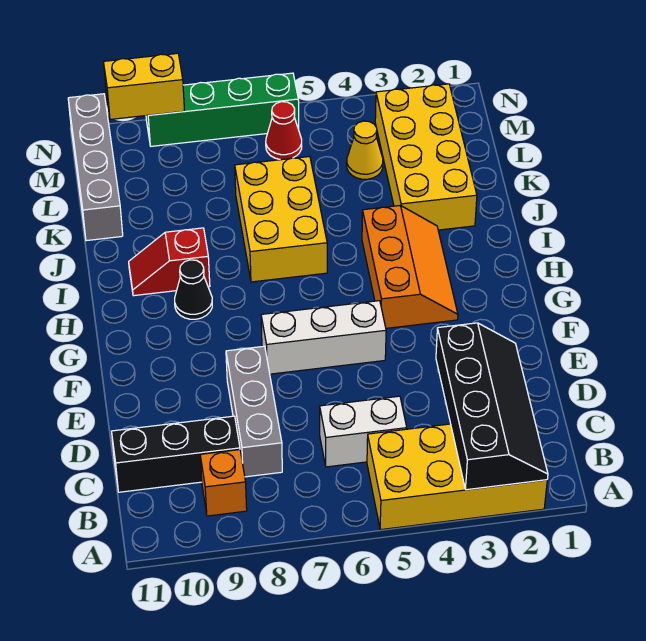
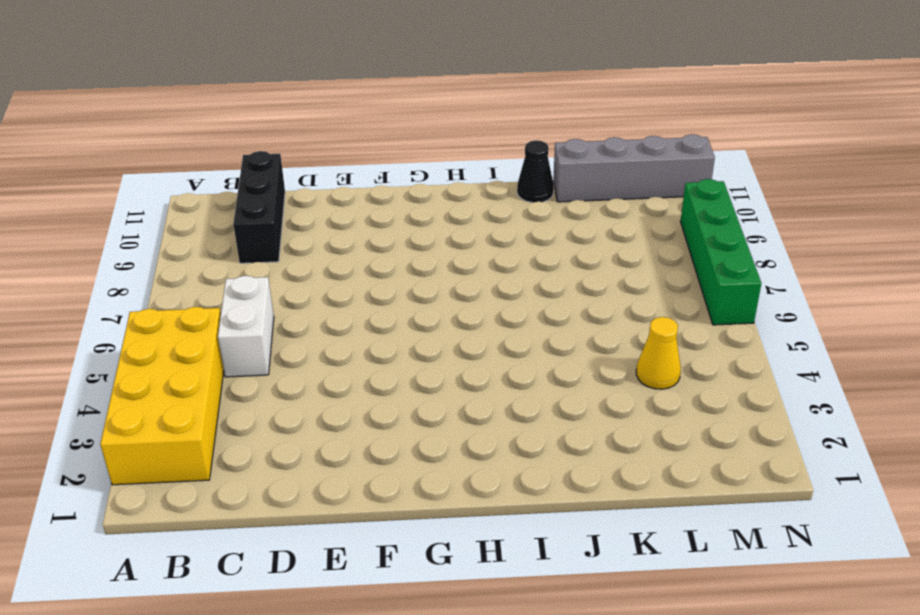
black cone J11 level 1 -> black cone H9 level 1
none -> orange brick B9 level 1
none -> grey brick C8:E8 level 1
none -> white brick F5:F7 level 1

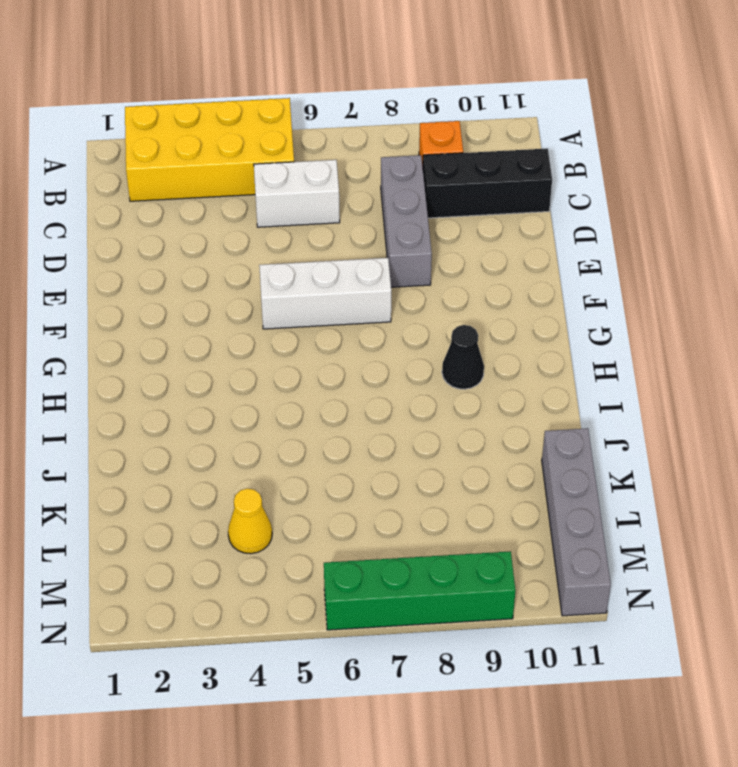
none -> orange slope G3:I4 level 1 top 4
none -> yellow brick I6:K7 level 1
none -> red slope I9:I10 level 1 top 9

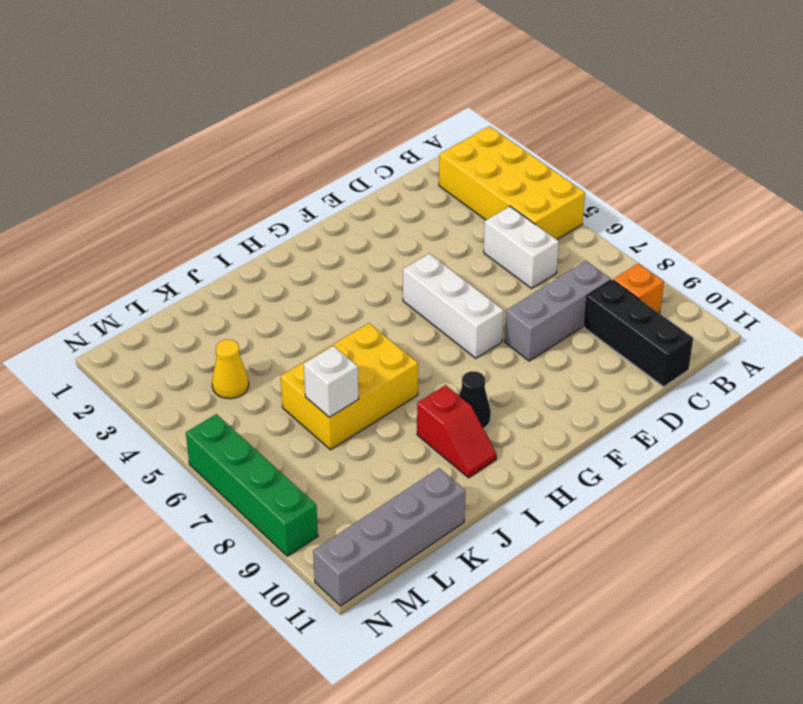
white brick K7 level 2 -> none
none -> orange slope G3:I4 level 1 top 4
none -> yellow brick J2:M3 level 1
none -> red cone M6 level 1

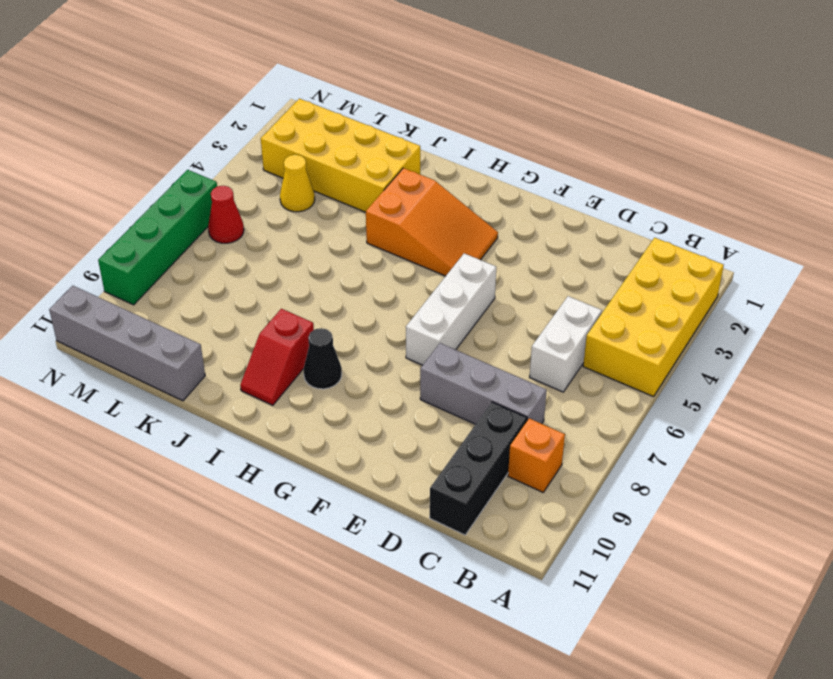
orange slope G3:I4 level 1 top I -> orange slope G3:I4 level 1 top 4
none -> yellow brick I6:K7 level 1
none -> black slope A2:D3 level 2 top 3
none -> yellow brick N9:N10 level 2

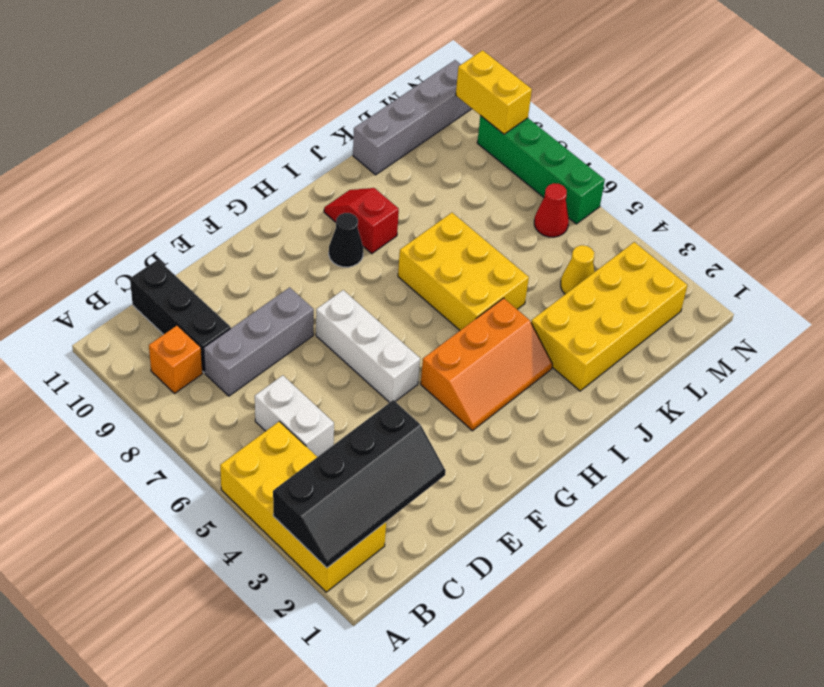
yellow brick I5:J7 level 1 -> yellow brick I6:K7 level 1

